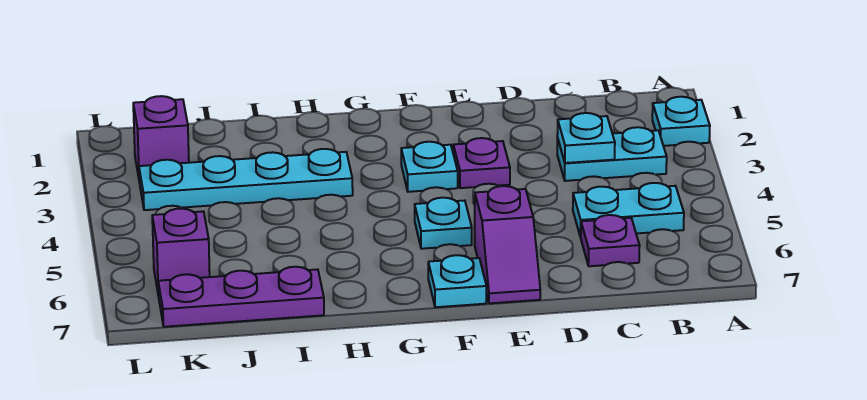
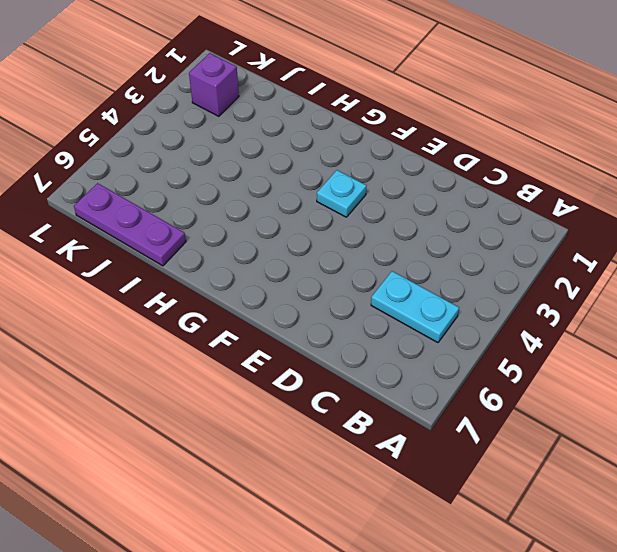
none -> cyan plate A2 level 1
none -> cyan plate B3:C3 level 1
none -> purple plate C6 level 1

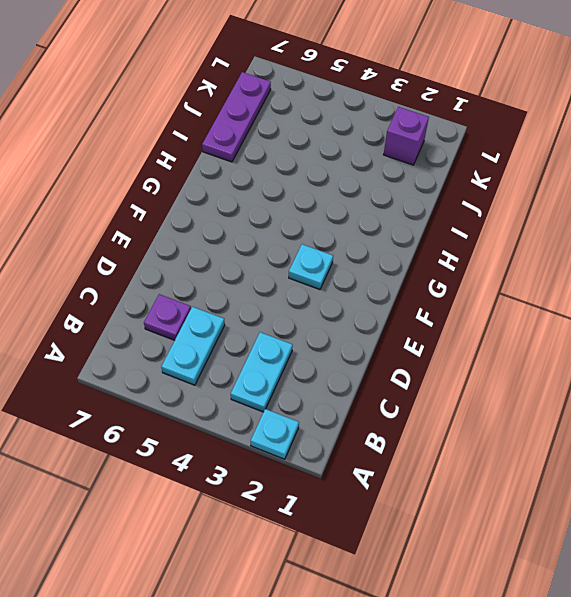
none -> purple plate E3 level 1
none -> purple slope E6:E7 level 1 top 6
none -> cyan plate F5 level 1

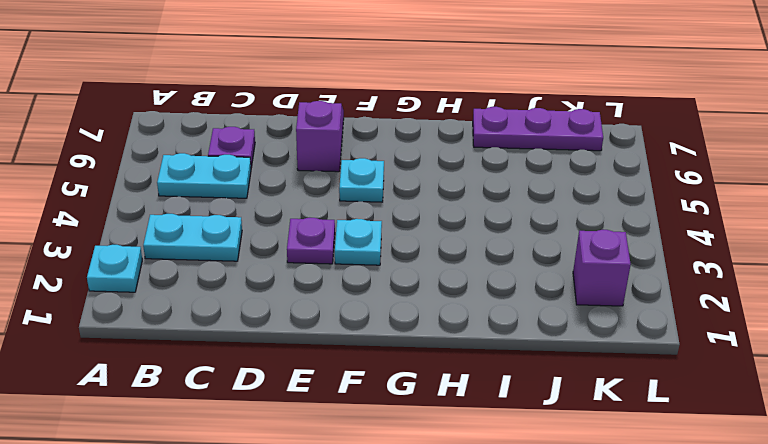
none -> cyan plate F7 level 1
none -> cyan plate H3:K3 level 1
none -> purple brick K6 level 1

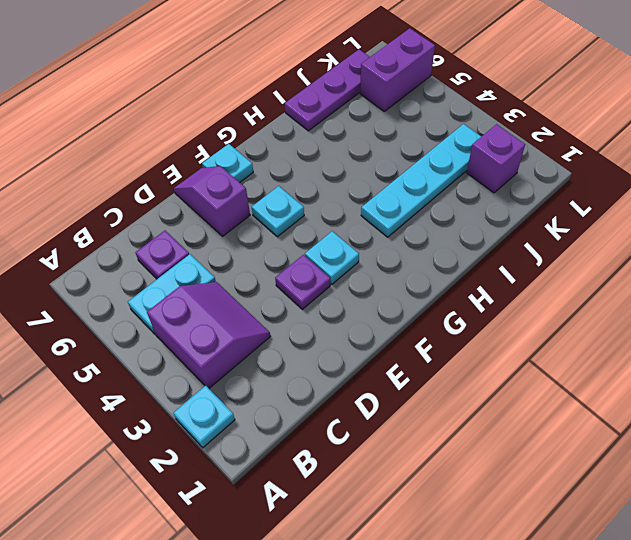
purple slope B3:C4 level 1 top B -> cyan plate B3:C3 level 1
purple brick K6:L6 level 1 -> purple brick K6 level 1
none -> cyan plate C3 level 2

